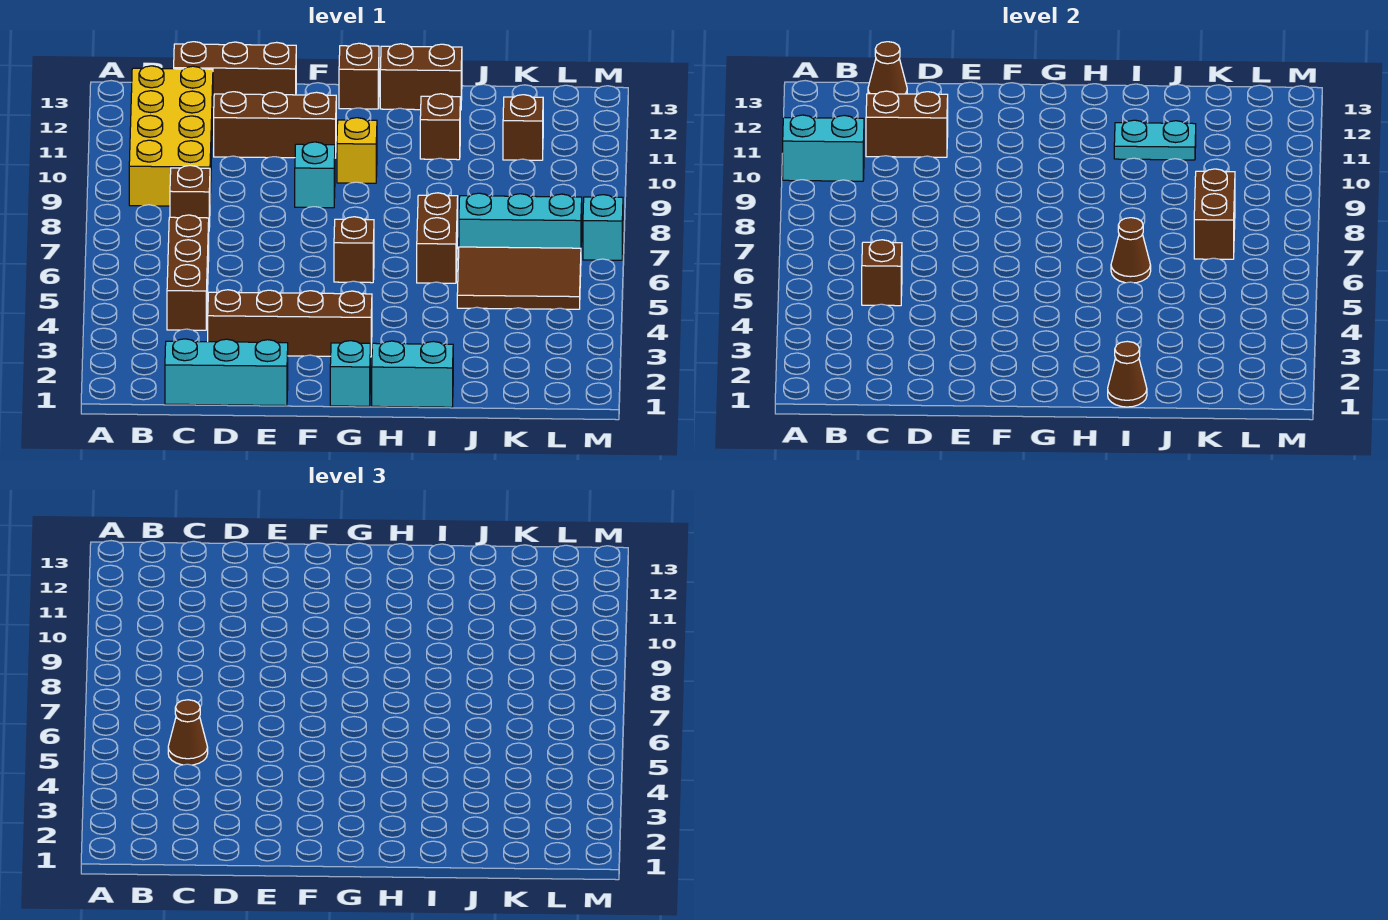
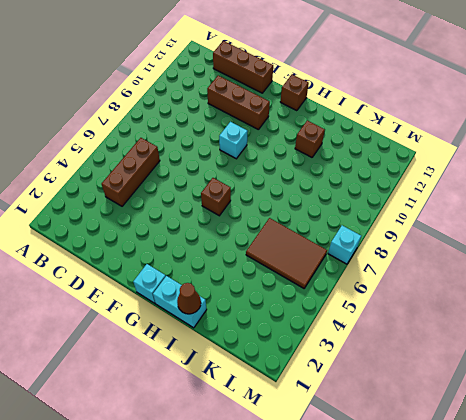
none -> yellow brick B9:C12 level 1
none -> cyan brick C1:E1 level 1
none -> brown brick C8 level 1

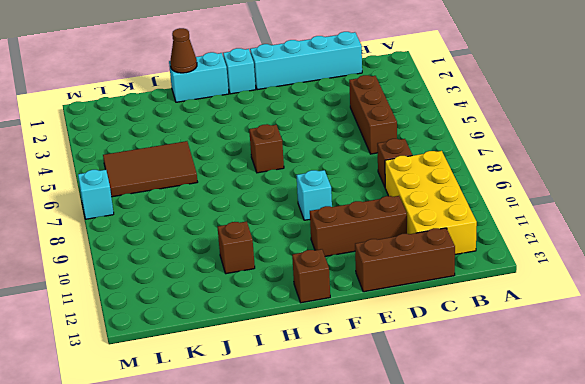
cyan brick C1:F1 level 1 -> cyan brick C1:E1 level 1
none -> brown brick D3:G3 level 1
none -> yellow brick G10 level 1
none -> brown brick H13:I13 level 1

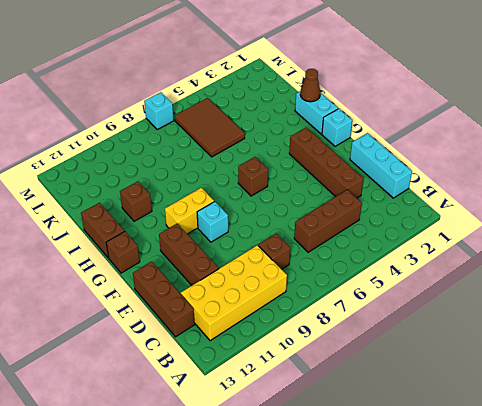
yellow brick G9:G10 level 1 -> yellow brick G10 level 1
none -> brown brick I6:I7 level 1
none -> cyan brick J7:L7 level 1
none -> brown brick K11 level 1

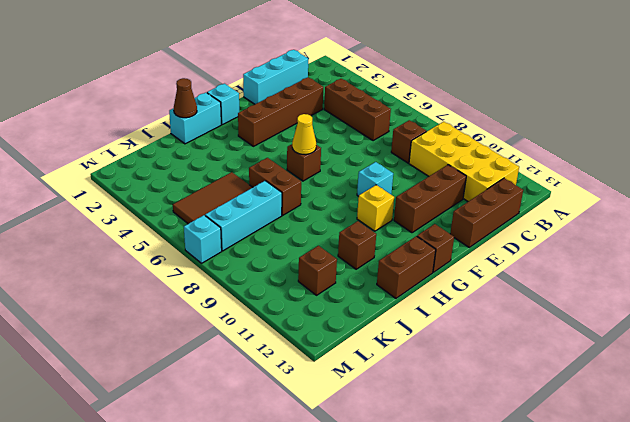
yellow cone G6 level 2 -> none
none -> cyan brick A10:B10 level 2
none -> brown brick C5 level 2
none -> brown brick C11:D11 level 2

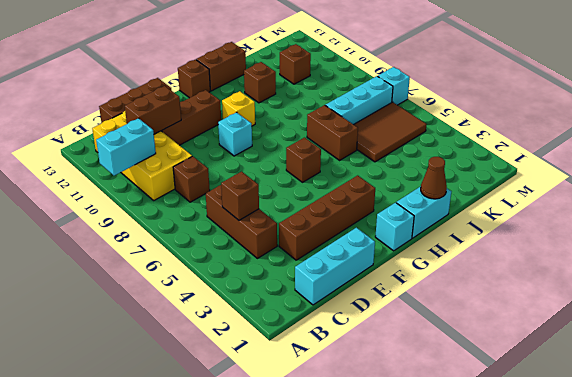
none -> brown cone C13 level 2
none -> brown cone I6 level 2
none -> cyan plate I11:J11 level 2

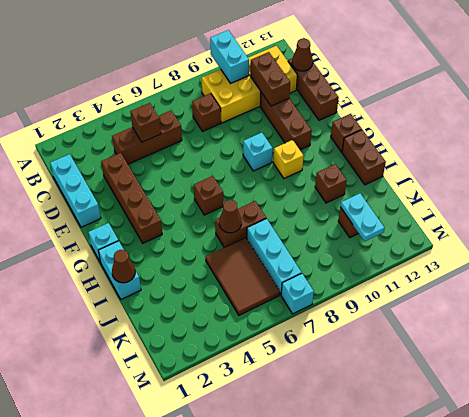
cyan plate K11:L11 level 2 -> cyan plate I11:J11 level 2
none -> brown brick K7:K8 level 2
none -> brown cone C5 level 3

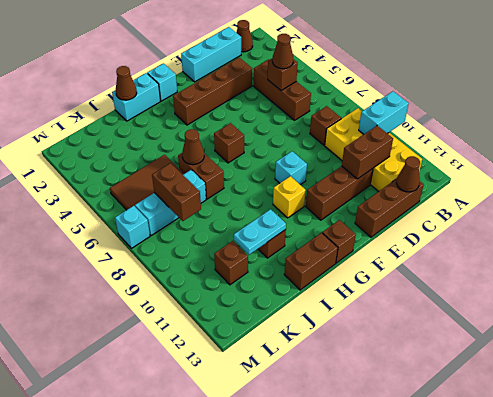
brown cone B1 level 1 -> none

